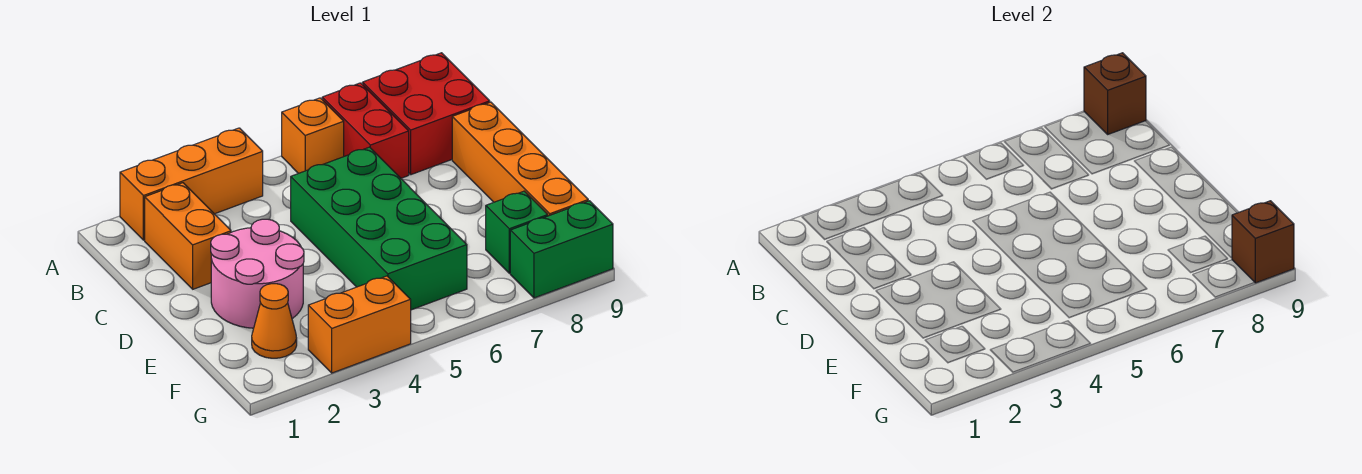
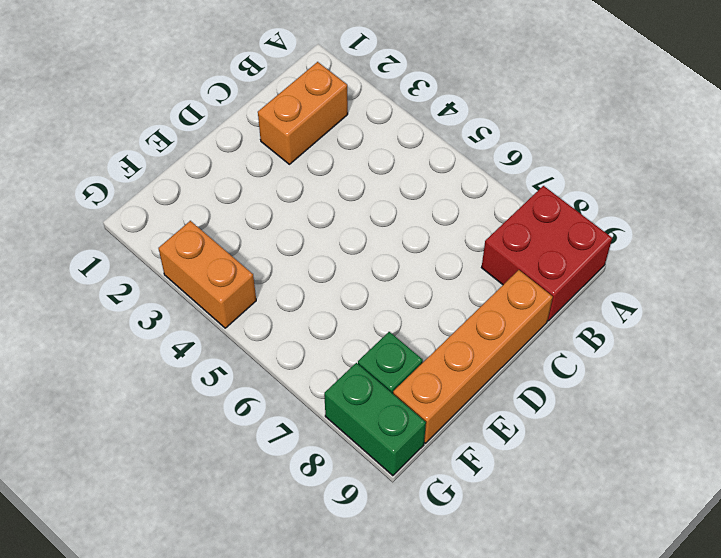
none -> orange brick A2:A4 level 1
none -> orange brick A6 level 1
none -> red brick A7:B7 level 1

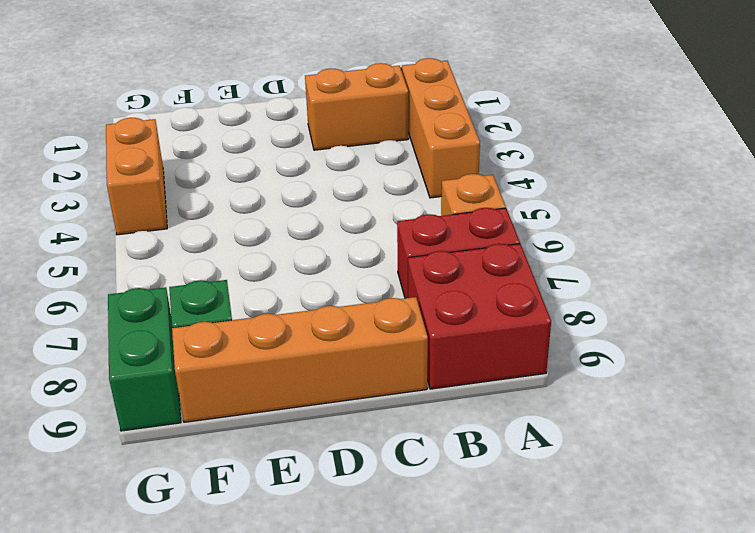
none -> green brick C5:F6 level 1
none -> pink round brick D2:E3 level 1
none -> orange cone F2 level 1

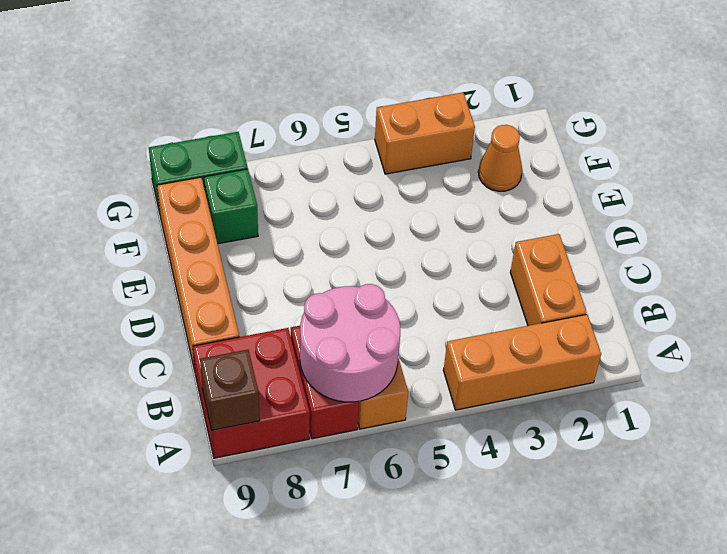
pink round brick A6:B7 level 2 -> pink round brick D2:E3 level 1
none -> green brick C5:F6 level 1
none -> brown brick G9 level 2

